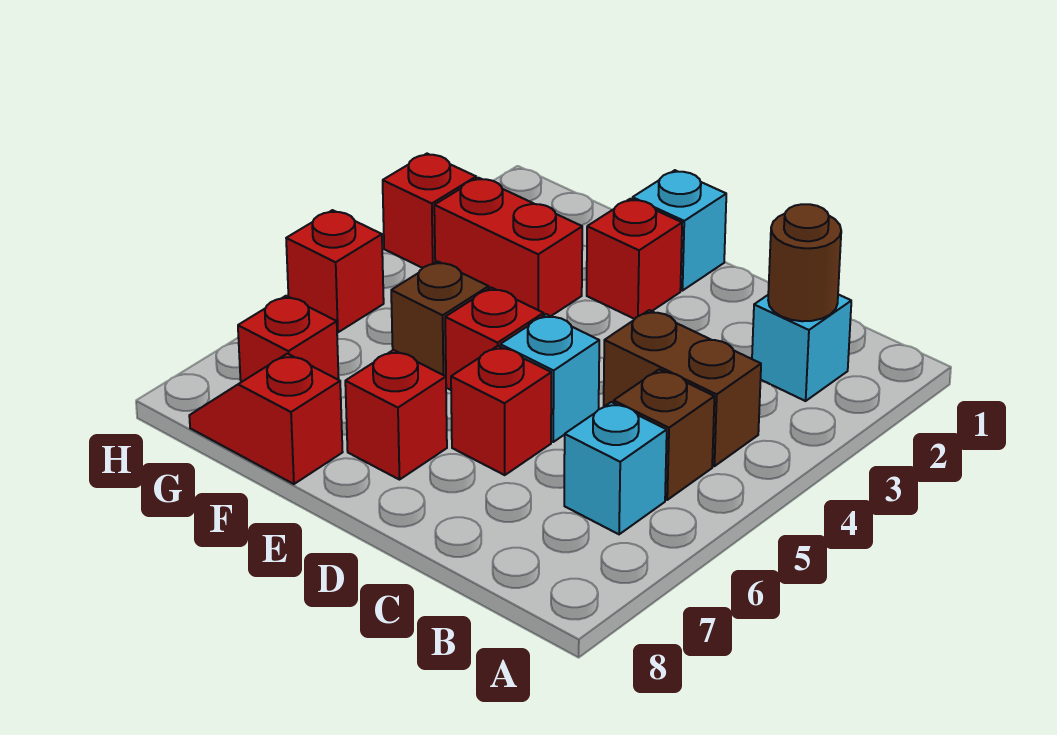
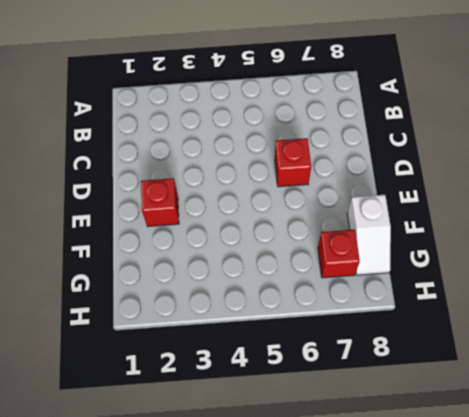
white slope F8:G8 level 1 top F -> red slope F8:G8 level 1 top F
none -> cyan brick B2 level 1
none -> brown brick B4:C4 level 1
none -> brown brick B5 level 1

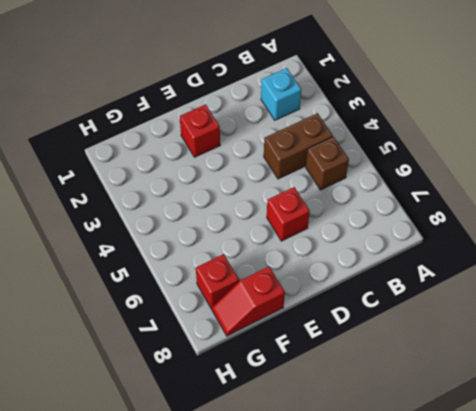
none -> cyan brick B6 level 1
none -> cyan brick D5 level 1
none -> cyan brick E1 level 1

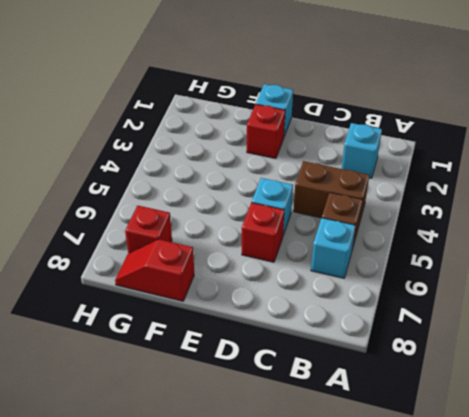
none -> red brick E5 level 1
none -> red brick E7 level 1
none -> red brick F3:G3 level 1

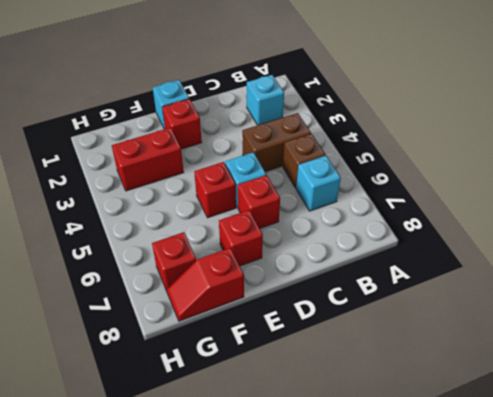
none -> brown brick F5 level 1
none -> red brick H3 level 1
none -> red brick H5 level 1

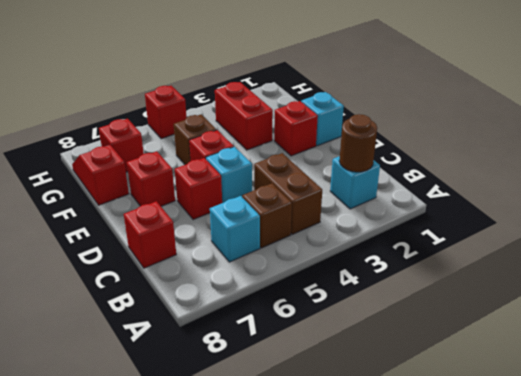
red brick C8 level 1 -> red brick H3 level 1

